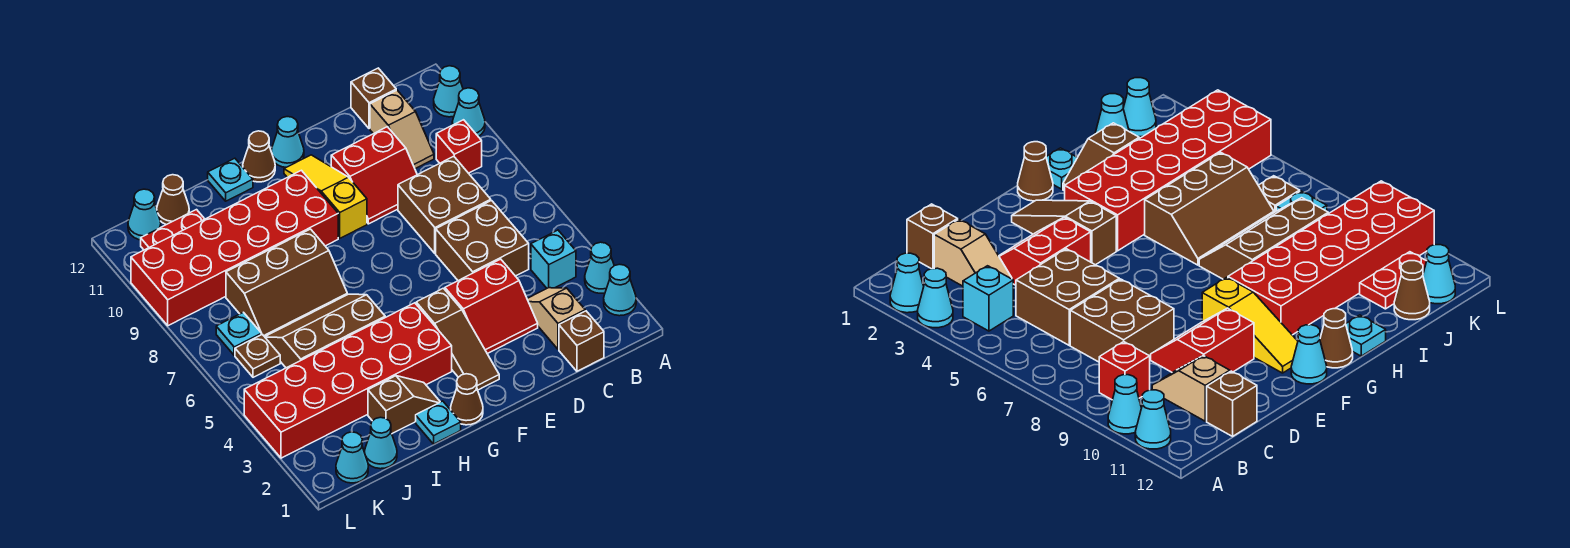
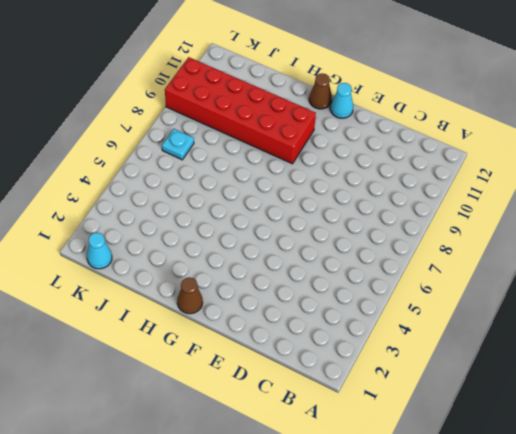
none -> cyan cone A2 level 1
none -> cyan cone A3 level 1
none -> cyan cone A10 level 1
none -> cyan cone A11 level 1

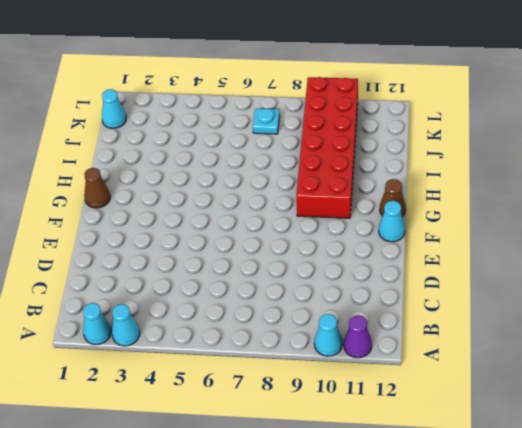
purple cone A11 level 1 -> cyan cone A11 level 1
none -> cyan brick B4 level 1
none -> red brick B9 level 1
none -> brown brick C1 level 1
none -> tan slope C2:C3 level 1 top 2

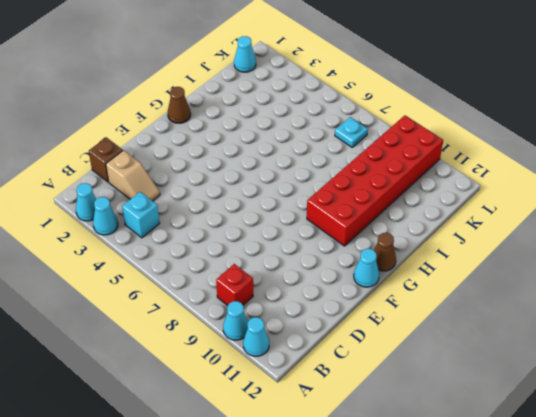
none -> brown brick C5:D6 level 1
none -> brown brick C7:D8 level 1
none -> tan slope C10:C11 level 1 top 11
none -> brown brick C12 level 1

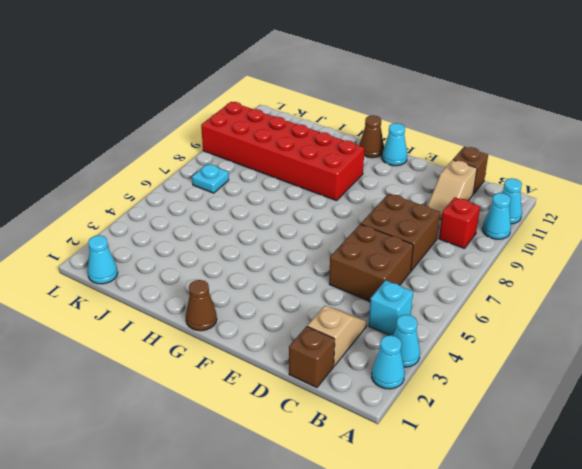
none -> red slope D3:E4 level 1 top 4
none -> red slope D9:E10 level 1 top 10
none -> brown slope F2:F4 level 1 top 4
none -> yellow slope F9:F11 level 1 top 9

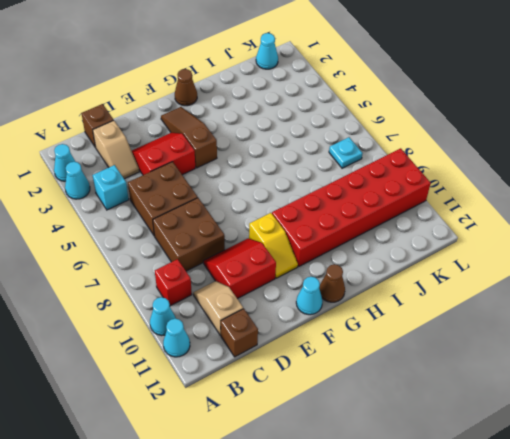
yellow slope F9:F10 level 1 top 9 -> yellow slope F9:F11 level 1 top 9
none -> red brick G3:L4 level 1
none -> cyan plate H1 level 1
none -> brown slope H2:I2 level 1 top I
none -> brown slope H5:J6 level 1 top 5

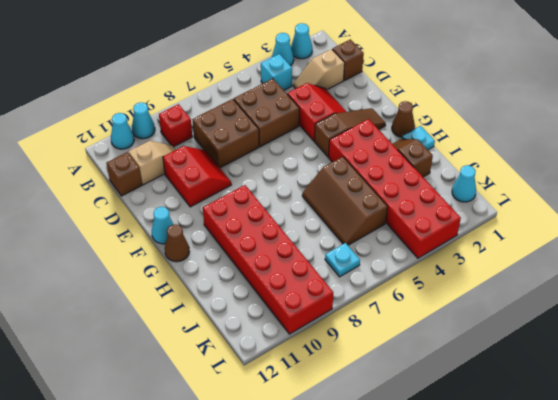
none -> yellow slope F9:F11 level 1 top 9
none -> brown slope H7:J8 level 1 top 8
none -> cyan plate H12 level 1
none -> cyan cone J1 level 1

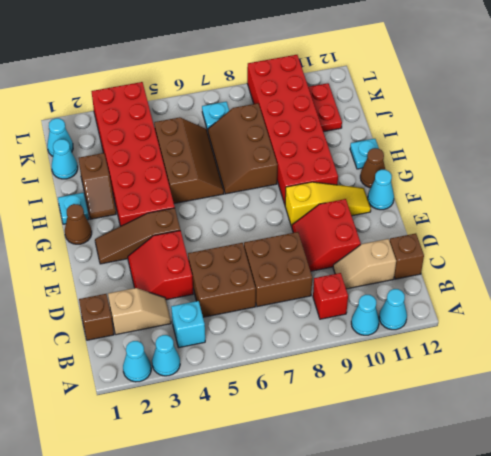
none -> brown cone J12 level 1
none -> brown plate K6 level 1
none -> cyan cone K12 level 1

